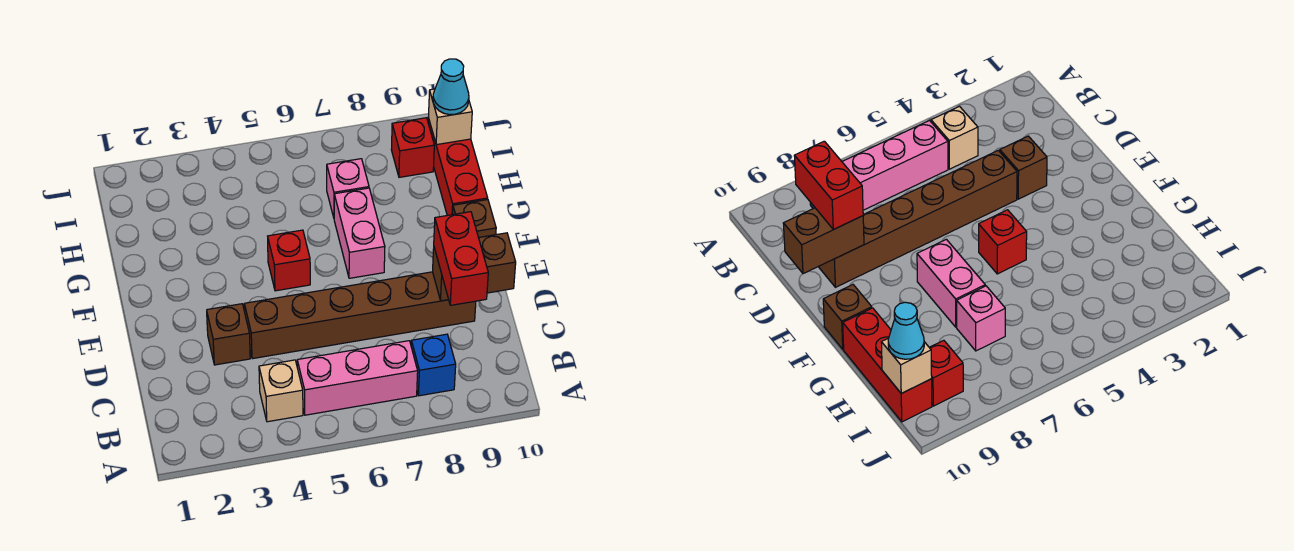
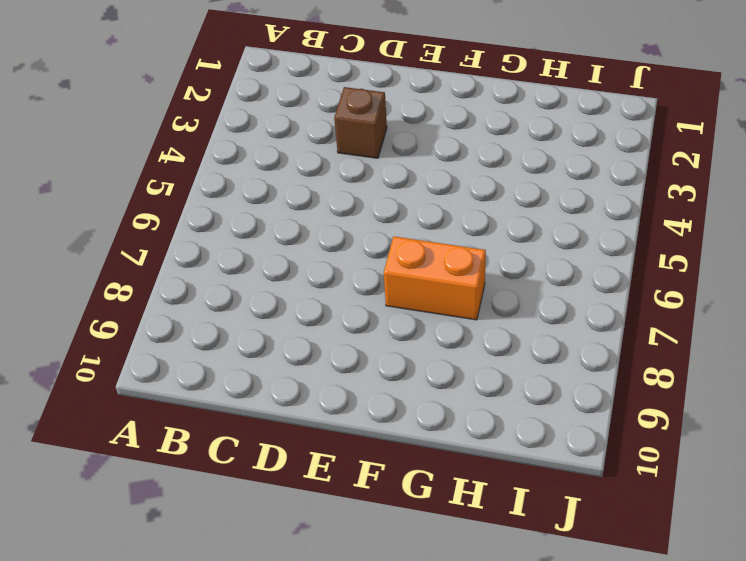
orange brick F7:G7 level 1 -> pink brick F7:G7 level 1
none -> tan brick B4 level 1
none -> pink brick B5:B7 level 1
none -> blue brick B8 level 1

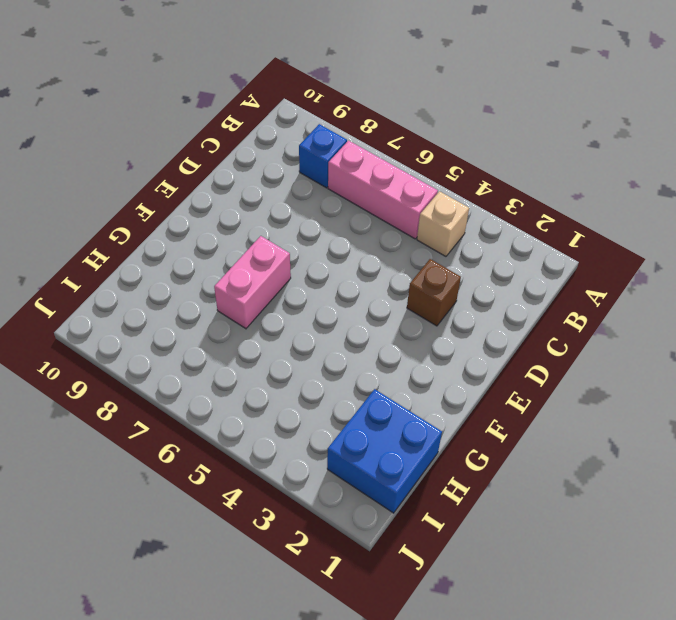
blue brick H1:I2 level 1 -> none
none -> brown brick D4:D9 level 1
none -> red brick F5 level 1
none -> brown brick F10 level 1

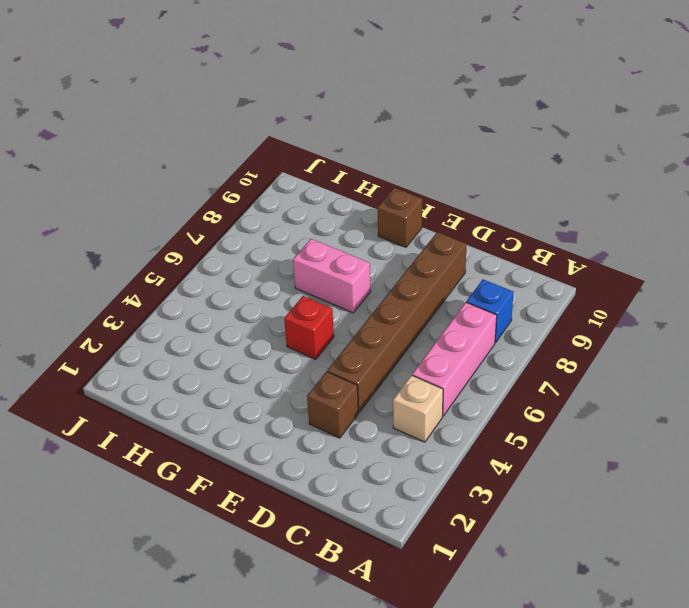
none -> red brick G10:I10 level 1
none -> pink brick H7 level 1
none -> red brick I9 level 1

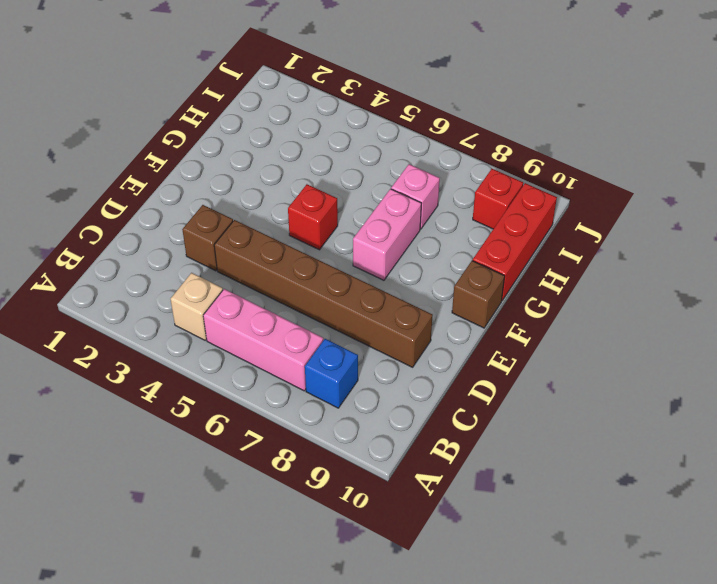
none -> brown brick D9:D10 level 2
none -> tan brick I10 level 2
none -> red brick C9:D9 level 3

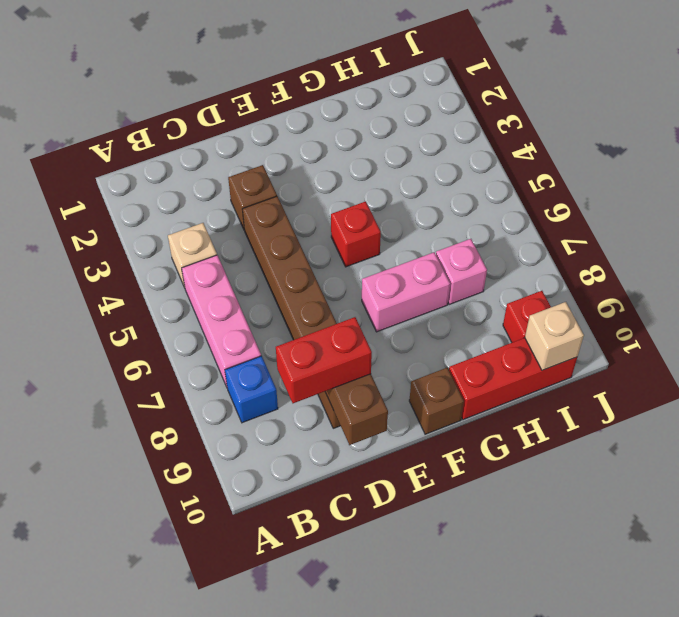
none -> cyan cone I10 level 3

